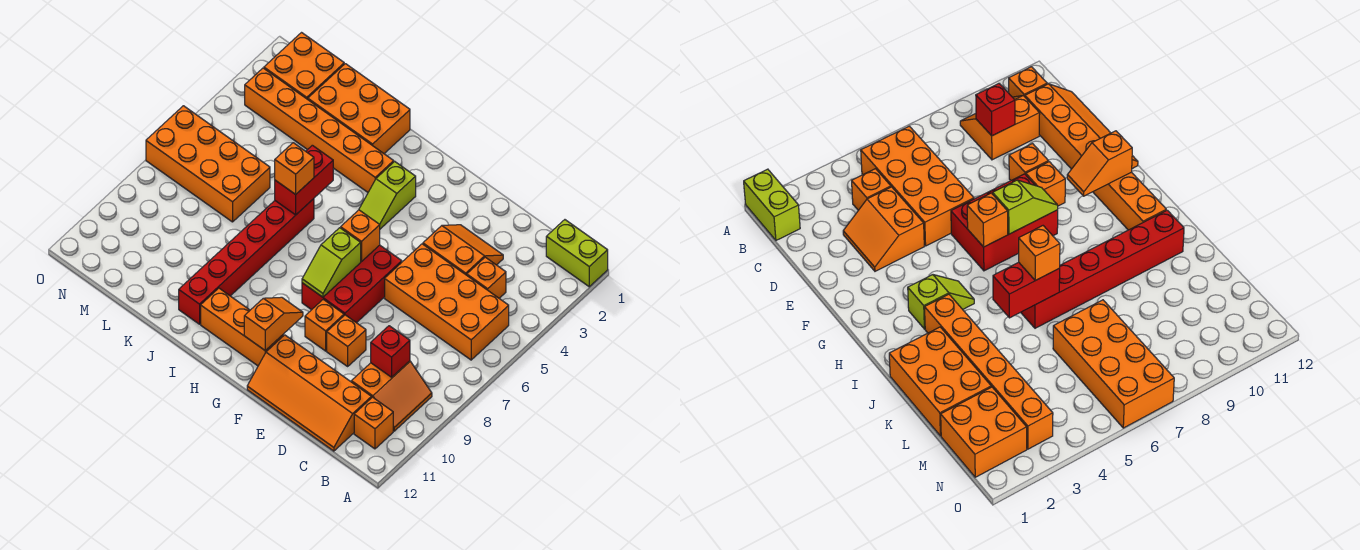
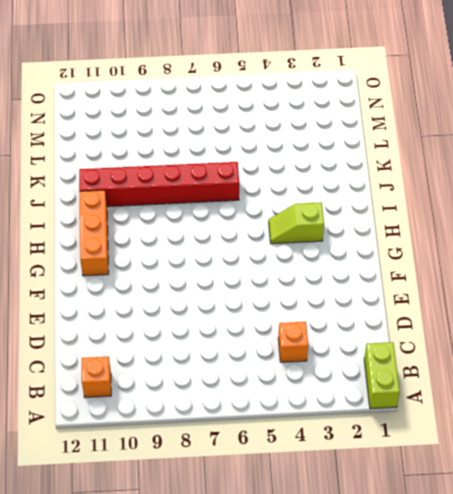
none -> orange brick B5:E6 level 1
none -> orange slope B9:C10 level 1 top C
none -> orange slope C11:F12 level 1 top 11

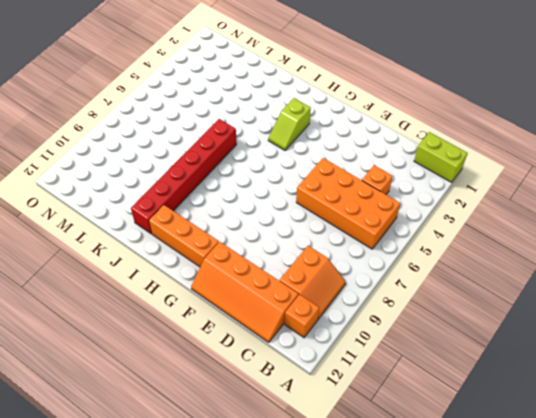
none -> orange slope D3:E4 level 1 top 4
none -> orange brick E9 level 1
none -> red brick F6:G8 level 1

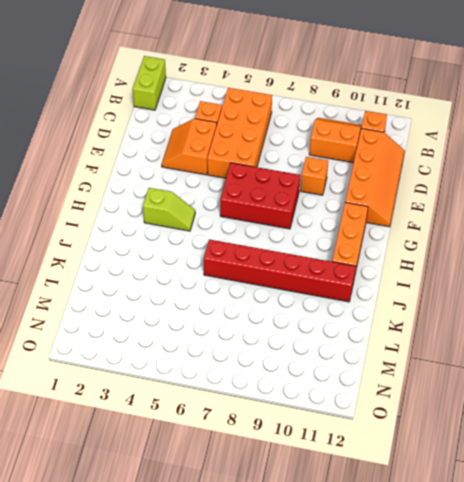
none -> orange brick F9 level 1
none -> orange brick I3:N3 level 1
none -> orange brick J1:L2 level 1

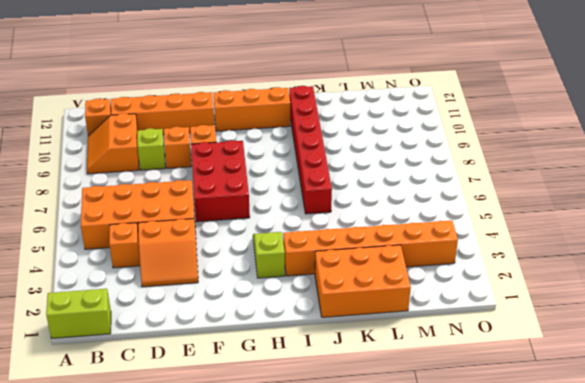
lime brick D9 level 1 -> none
none -> orange brick L6:O7 level 1
none -> orange brick M1:N2 level 1
none -> red brick C9 level 2

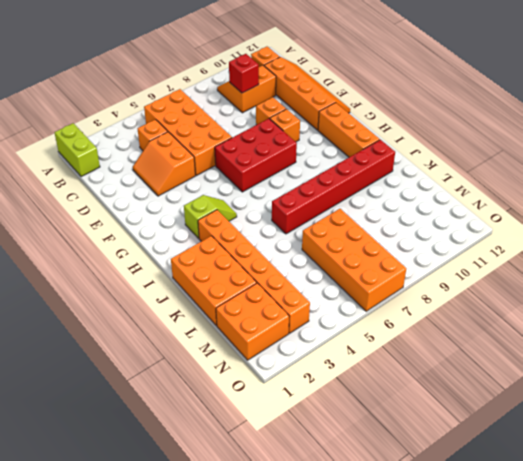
none -> orange brick G6 level 2
none -> lime slope G7:G8 level 2 top 7
none -> orange slope G10:G11 level 2 top 11

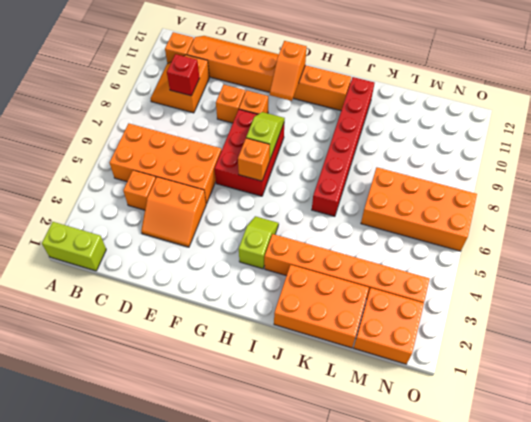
none -> red brick J5:J6 level 2
none -> orange brick J6 level 3

